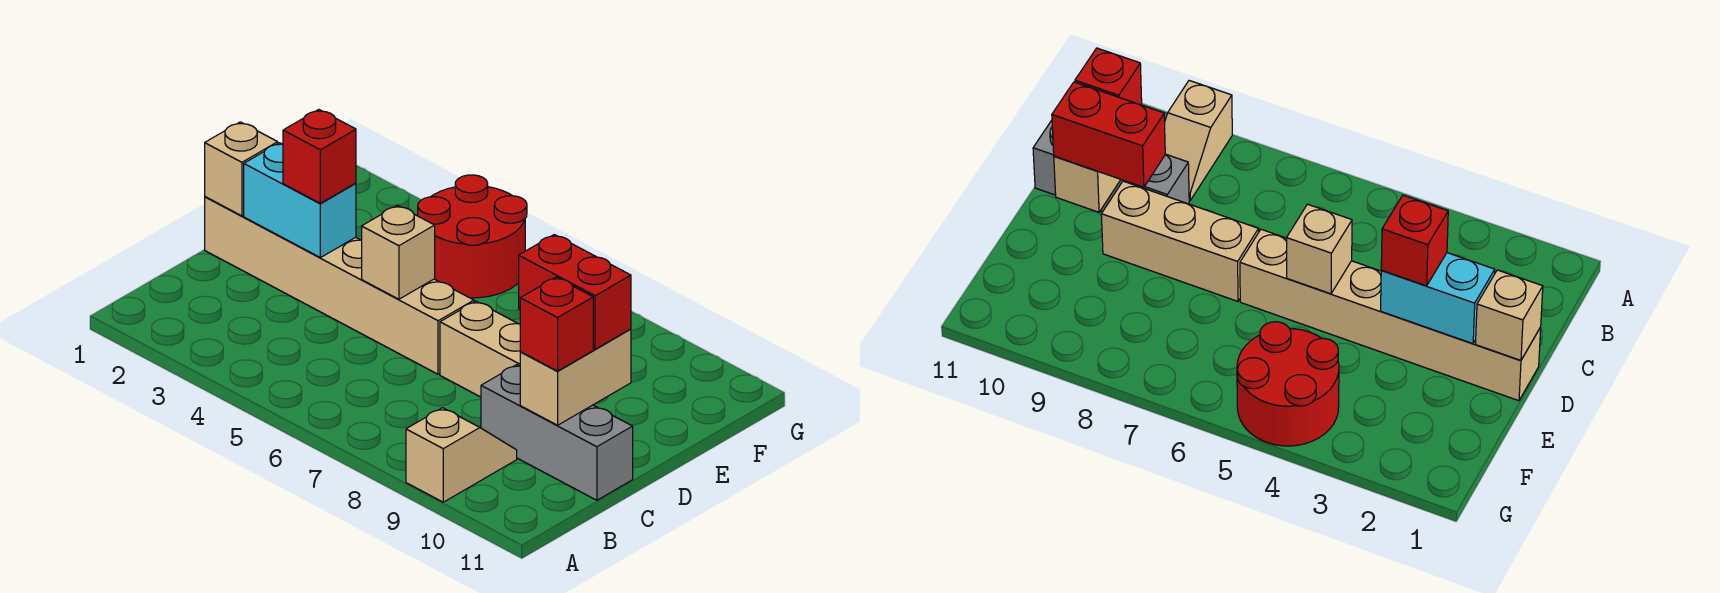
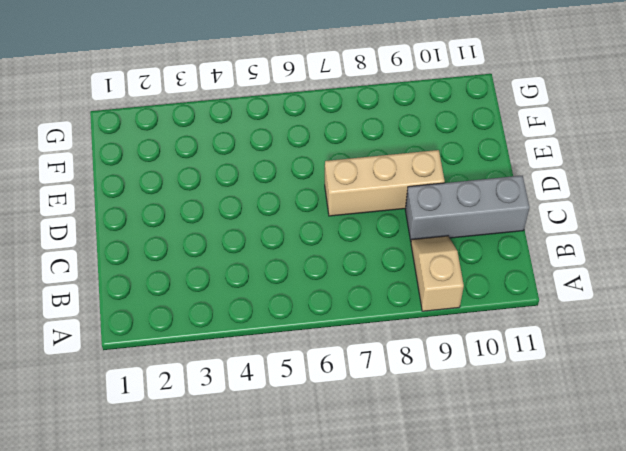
none -> tan brick D1:D6 level 1
none -> red round brick F4:G5 level 1
none -> tan brick C10:D10 level 2

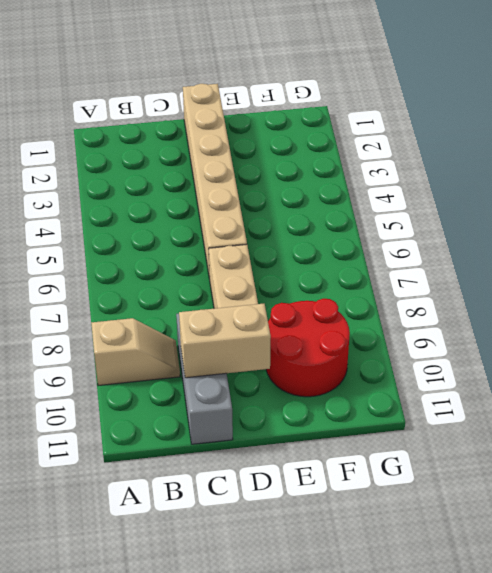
red round brick E9:F10 level 1 -> red round brick F4:G5 level 1
none -> tan brick D1 level 2
none -> cyan brick D2:D3 level 2
none -> tan brick D5 level 2

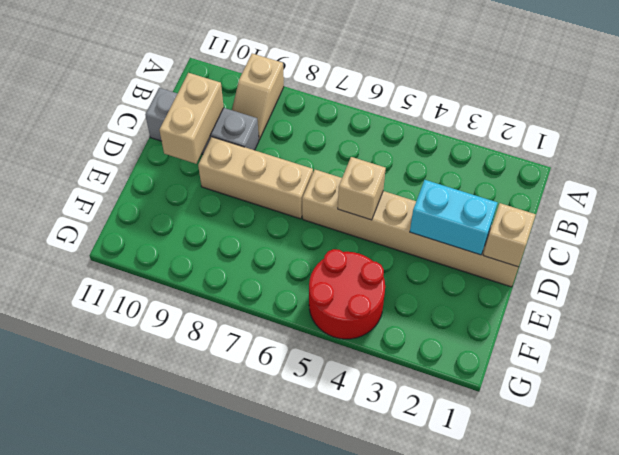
none -> red brick C10 level 3
none -> red brick D3 level 3
none -> red brick D9:D10 level 3

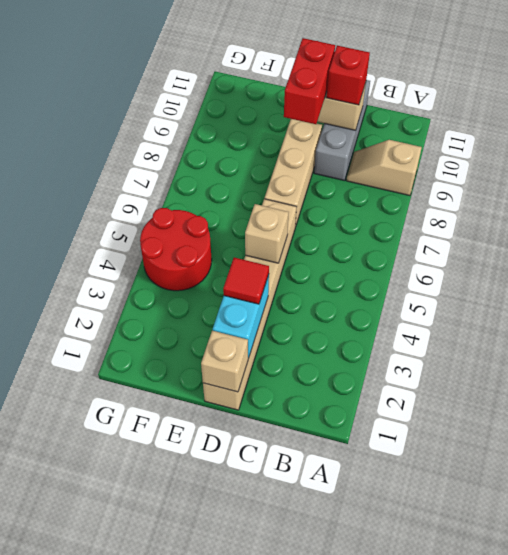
red tile D3 level 3 -> red brick D3 level 3

